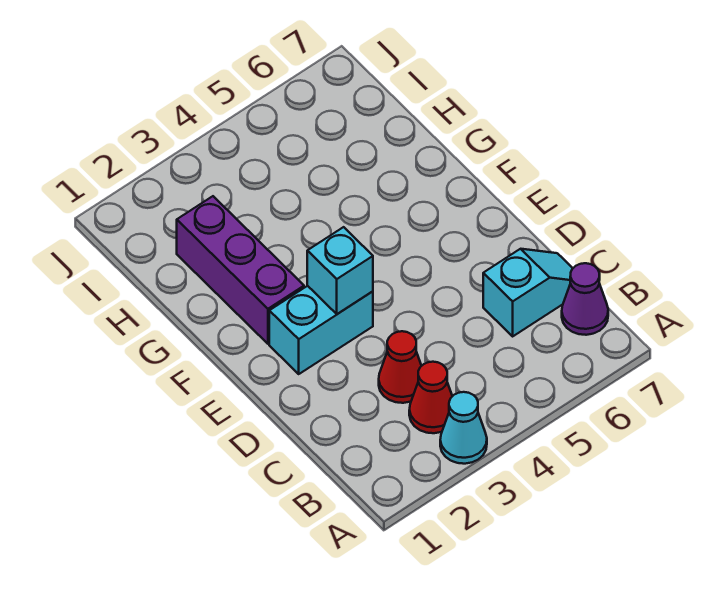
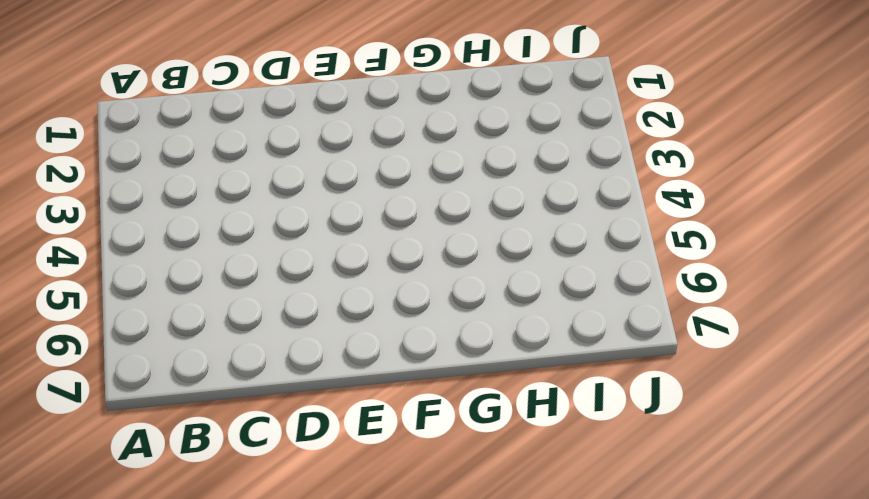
none -> cyan cone A3 level 1
none -> red cone B3 level 1

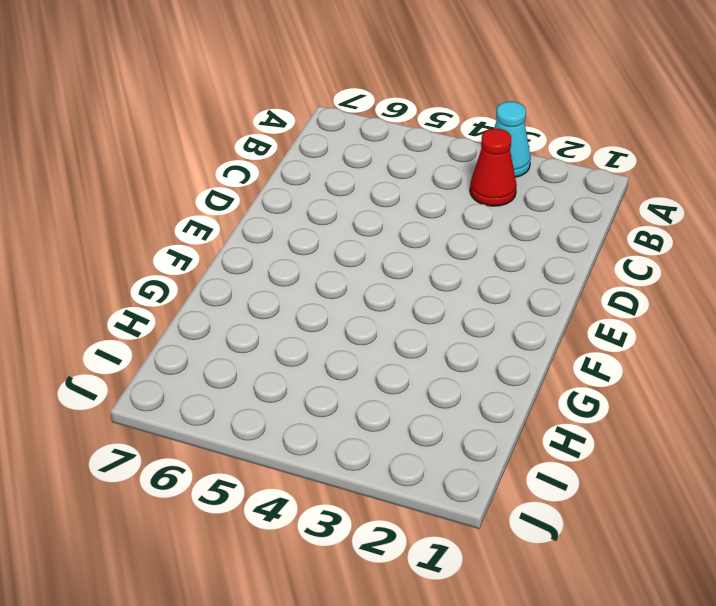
none -> purple cone B7 level 1
none -> red cone C3 level 1

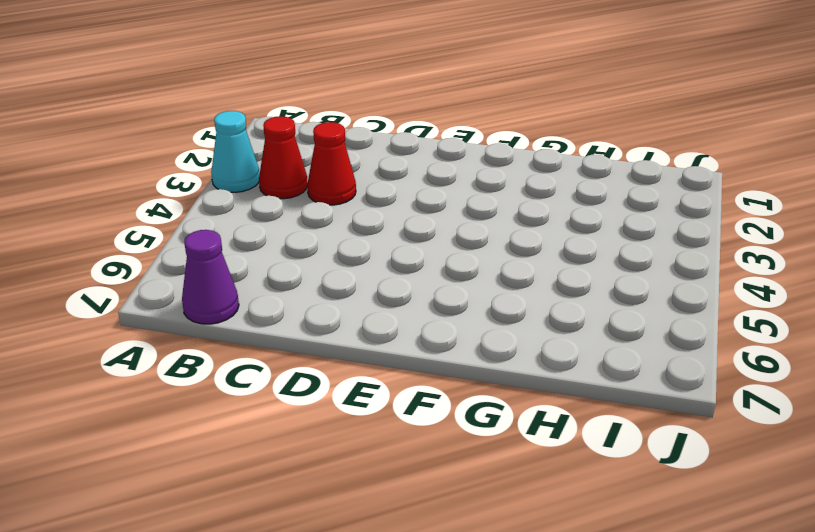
none -> cyan slope C6:C7 level 1 top 6
none -> cyan brick E2:E3 level 1

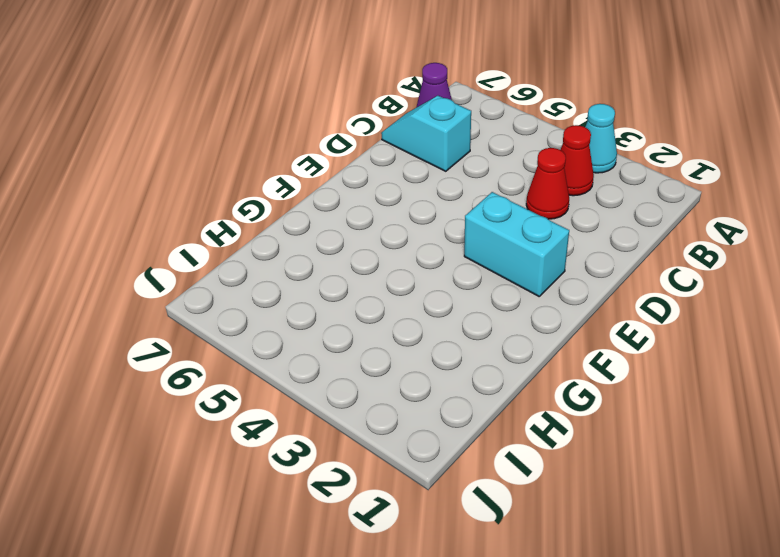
none -> purple brick F2:H2 level 1
none -> cyan brick E3 level 2

